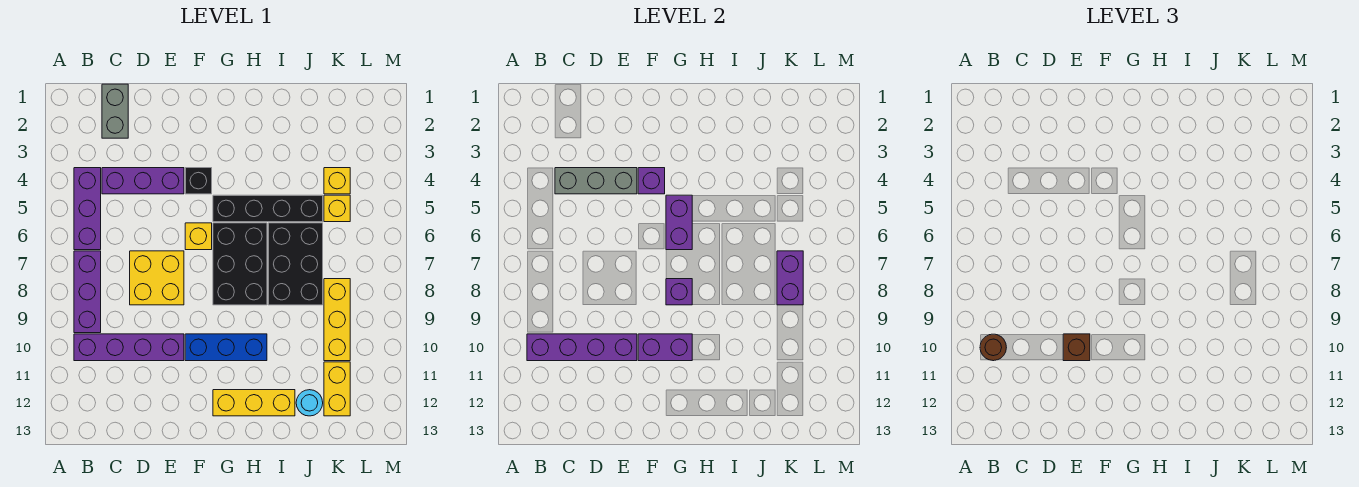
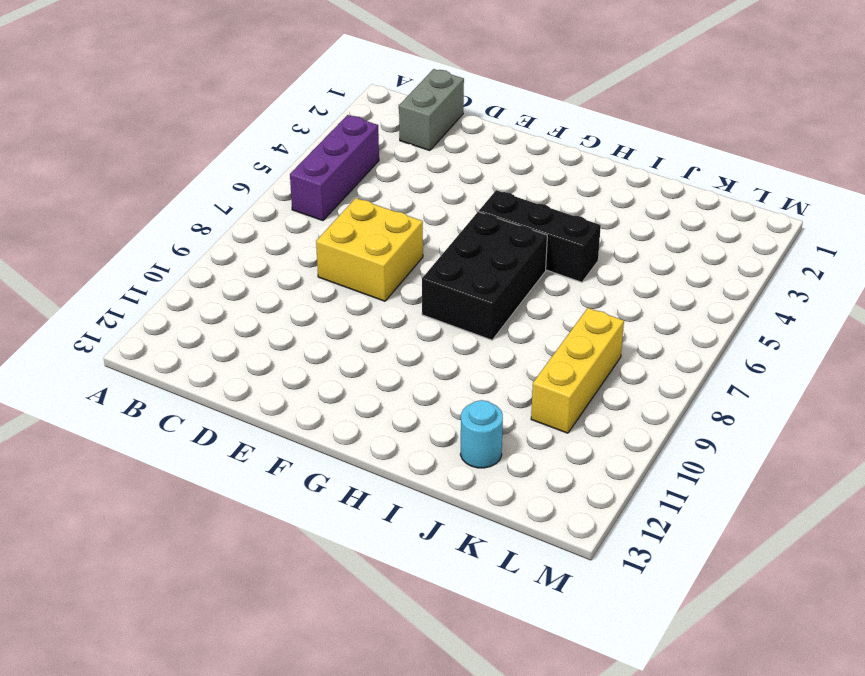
black brick G5:I5 level 1 -> black brick G5:J5 level 1
none -> purple brick B7:B9 level 1
none -> purple brick B10:E10 level 1
none -> purple brick C4:E4 level 1

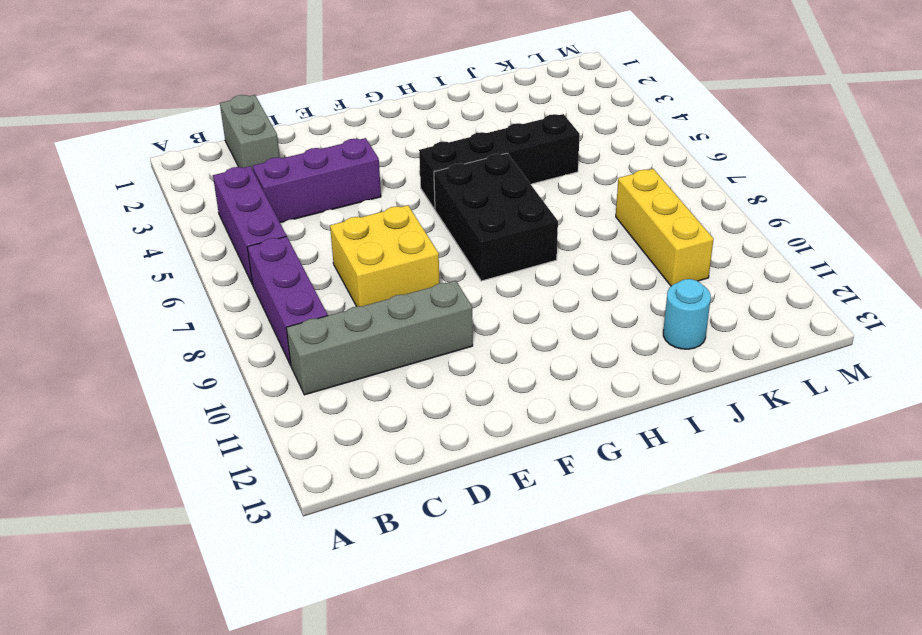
grey brick B10:E10 level 1 -> purple brick B10:E10 level 1
none -> black brick F4 level 1
none -> yellow brick F6 level 1
none -> blue brick F10:H10 level 1

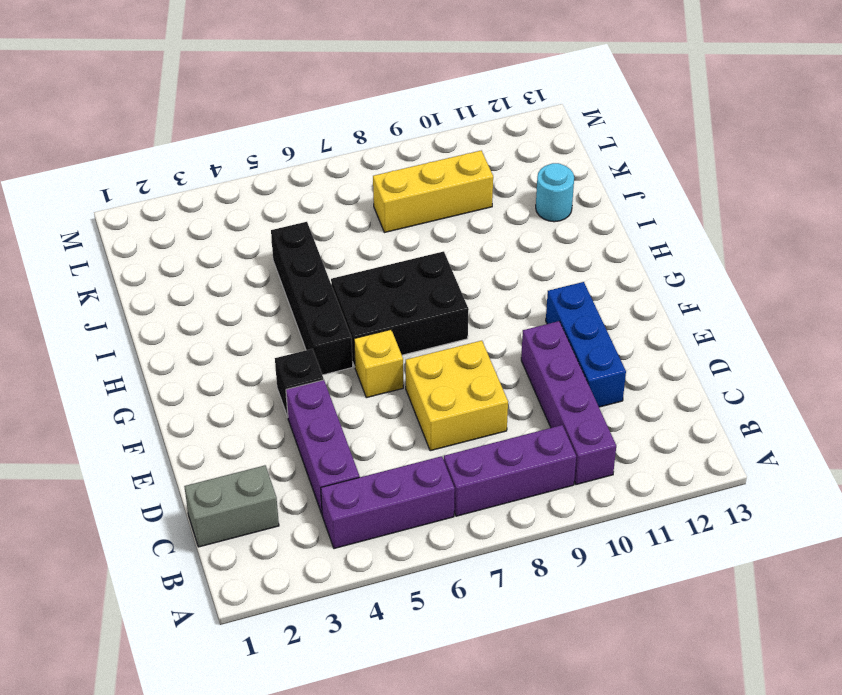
blue brick D11:F11 level 1 -> blue brick F10:H10 level 1
none -> yellow brick G12:I12 level 1
none -> black brick I6:J8 level 1
none -> yellow brick K4 level 1

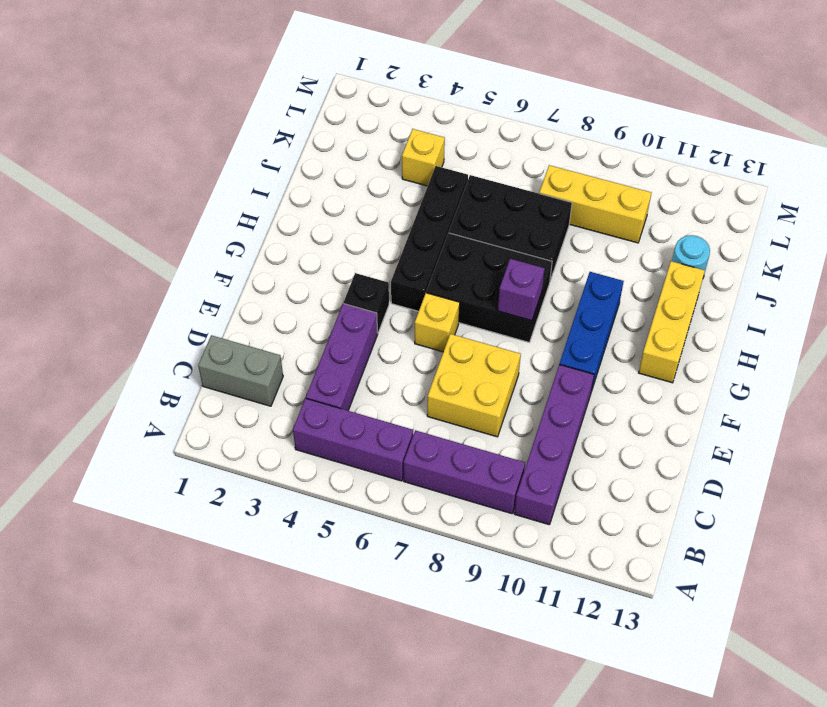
none -> yellow brick K5 level 1
none -> yellow brick K11:K12 level 1
none -> purple brick B10:E10 level 2

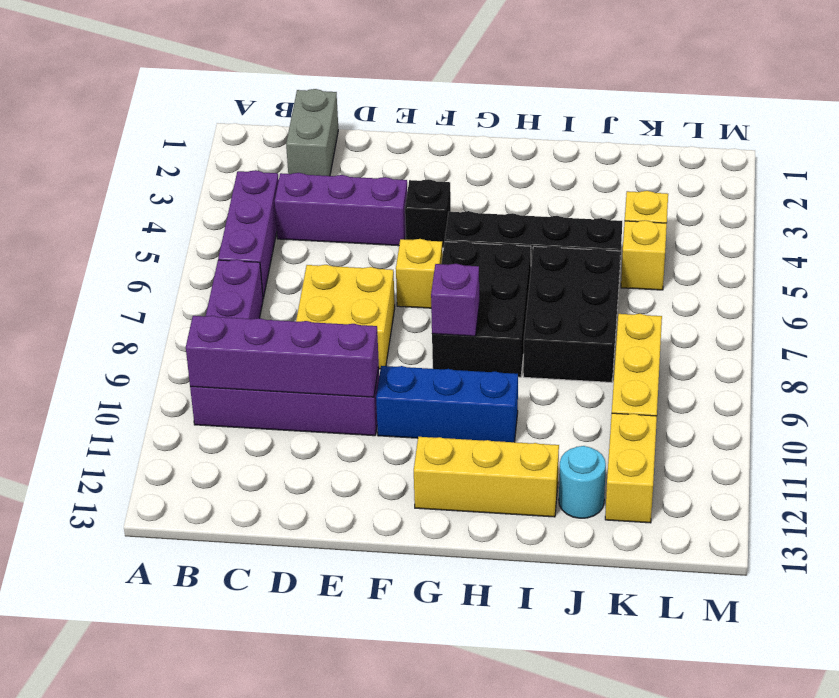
none -> grey brick C4:E4 level 2
none -> purple brick F4 level 2
none -> purple brick F10:G10 level 2

